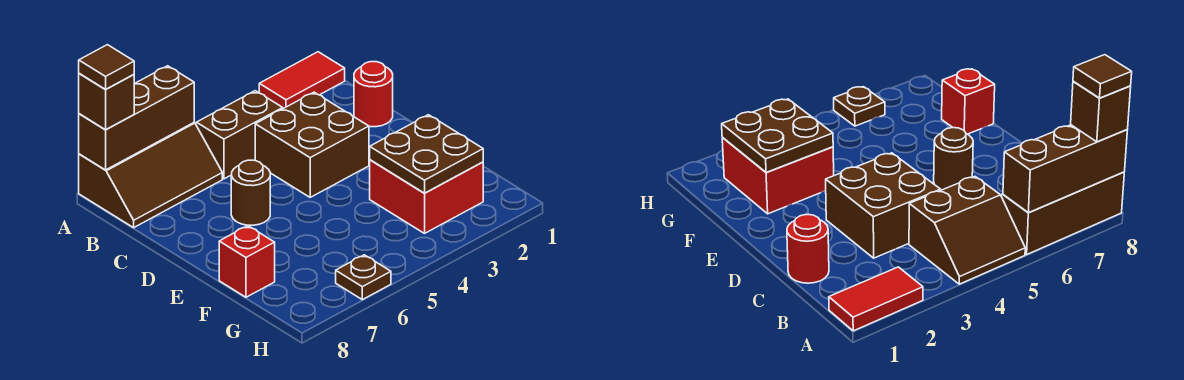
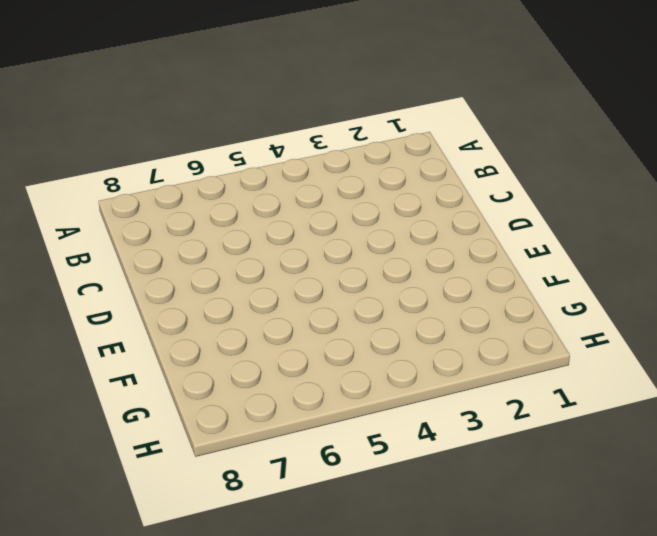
none -> red tile A1:A2 level 1
none -> brown slope A4:B5 level 1 top B
none -> brown slope A6:B8 level 1 top A

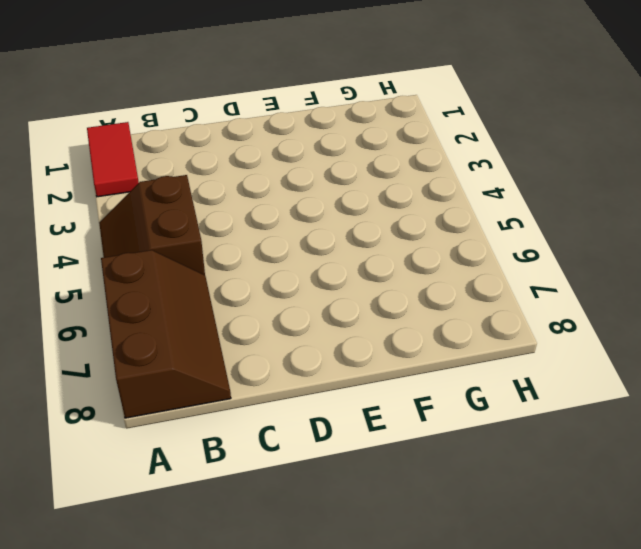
none -> red round brick C1 level 1
none -> brown brick C3:D4 level 1
none -> brown round brick D6 level 1

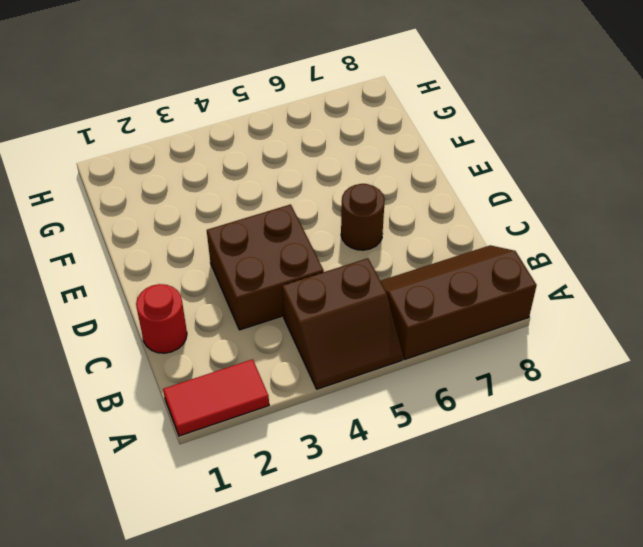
none -> red brick F2:G3 level 1
none -> red brick F8 level 1
none -> brown plate H6 level 1

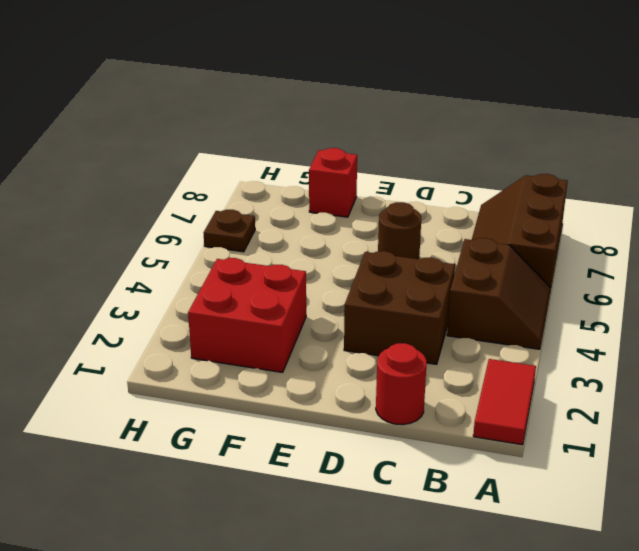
none -> brown brick A6:A8 level 2
none -> brown plate F2:G3 level 2
none -> brown brick A8 level 3

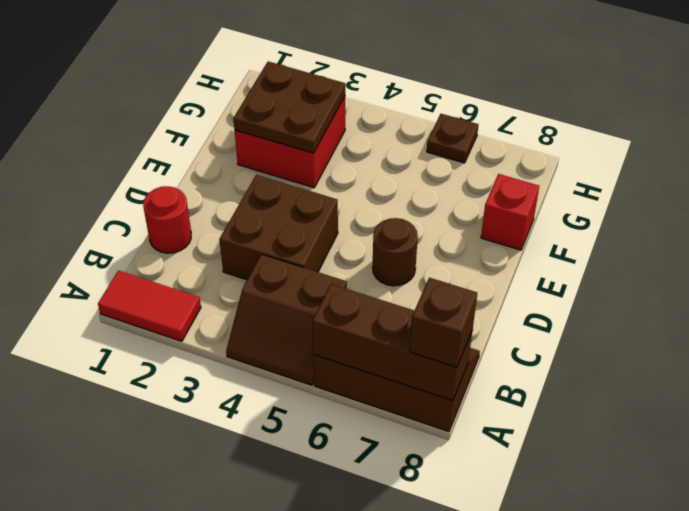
none -> brown tile A8 level 4

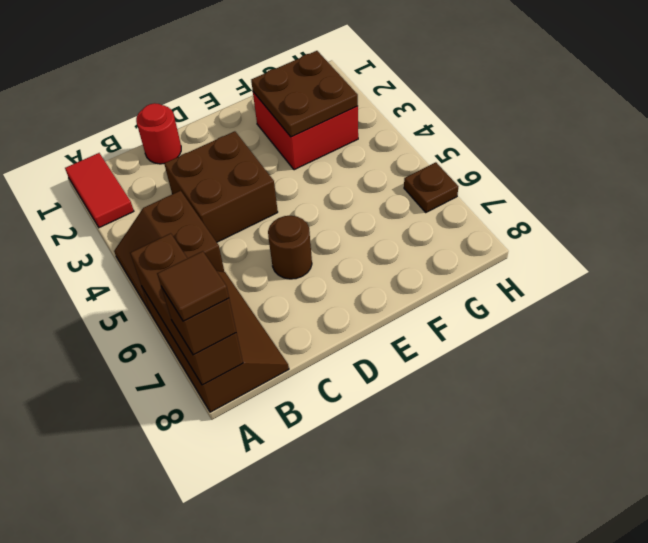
none -> red brick F8 level 1

